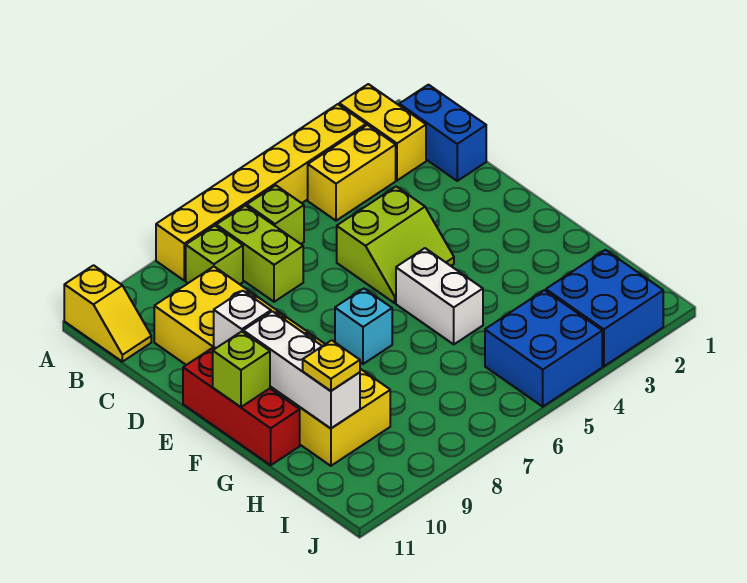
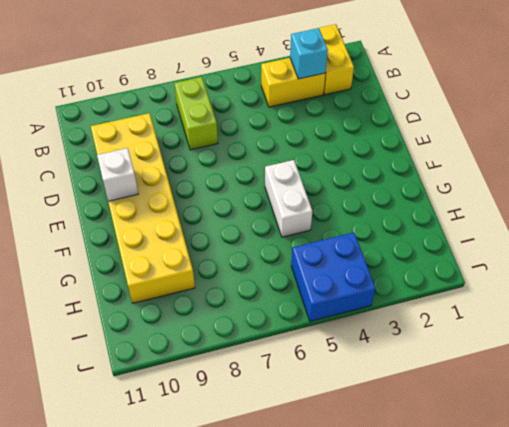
cyan brick B3 level 2 -> cyan brick F7 level 1
none -> yellow brick A3:A8 level 1
none -> yellow slope A11:B11 level 1 top A
none -> blue brick B1:C1 level 1

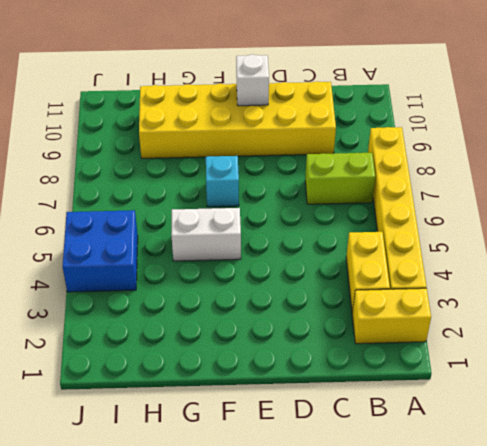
none -> yellow slope A11:B11 level 1 top A
none -> blue brick B1:C1 level 1
none -> lime brick B6 level 1

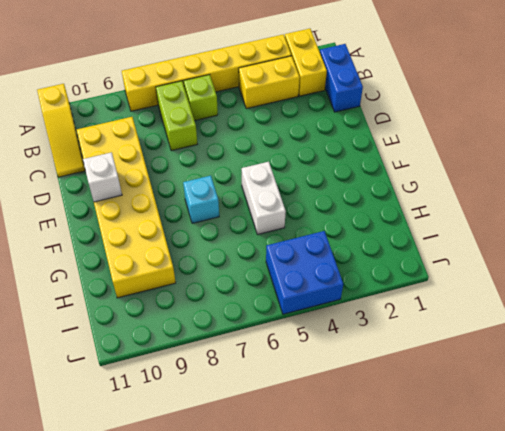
yellow slope A11:C11 level 1 top A -> yellow slope A11:B11 level 1 top A
none -> lime brick B8 level 1
none -> lime slope D4:E5 level 1 top D
none -> red brick E11:G11 level 1

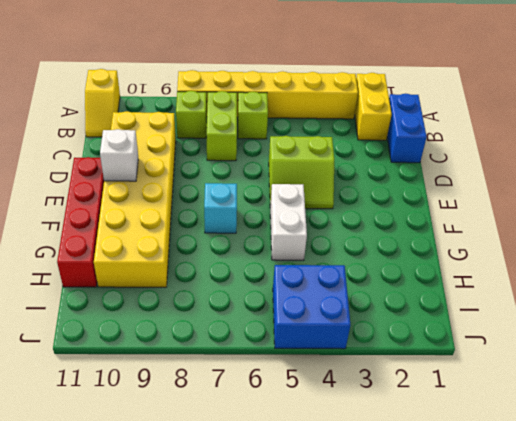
red brick E11:H11 level 1 -> red brick E11:G11 level 1
none -> yellow brick B3:B4 level 1
none -> blue brick I2:J3 level 1
none -> white brick F10:H10 level 2

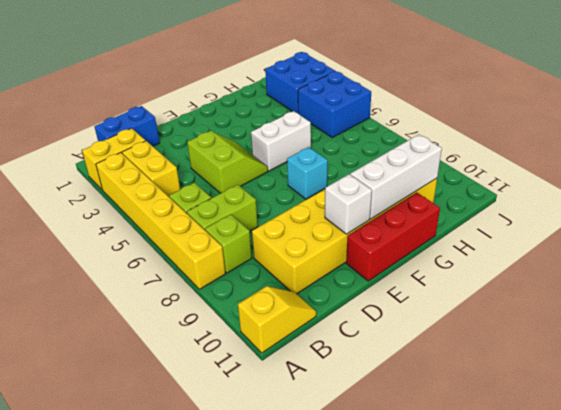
none -> lime brick F11 level 2
none -> yellow plate H10 level 3

